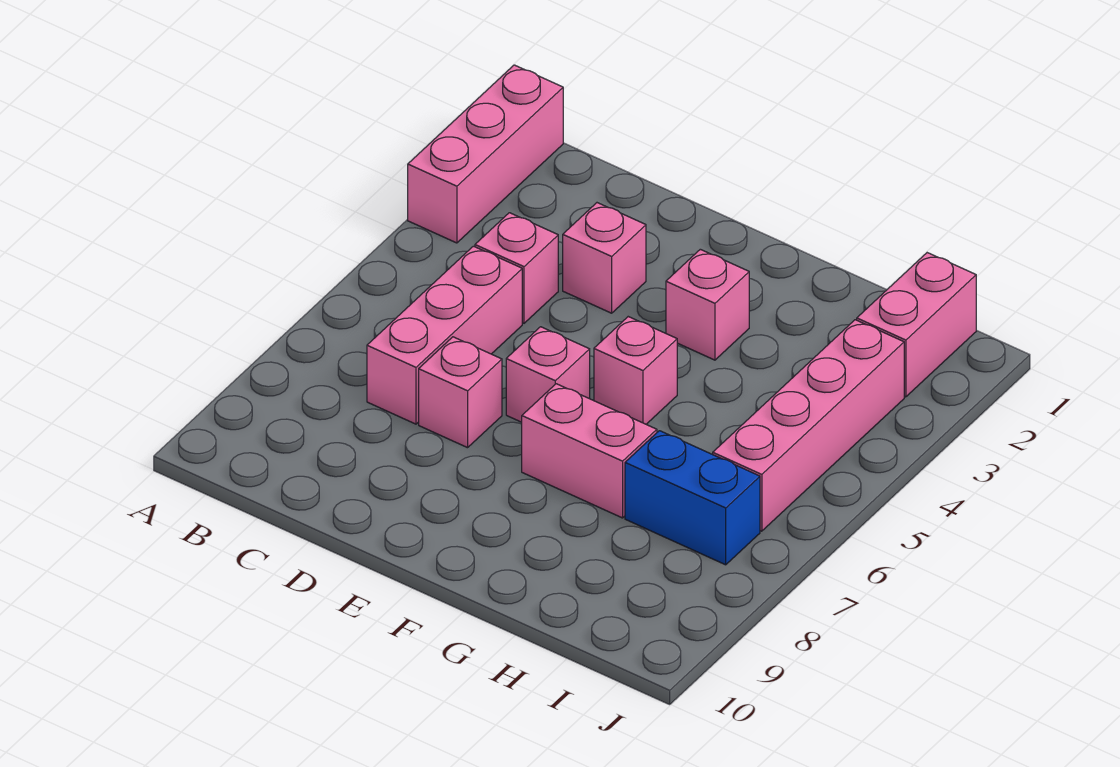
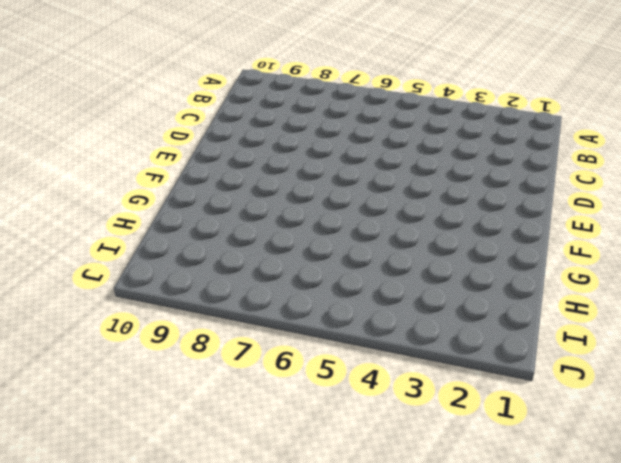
none -> pink brick A1:A3 level 1
none -> pink brick C4 level 1
none -> pink brick C5:C7 level 1

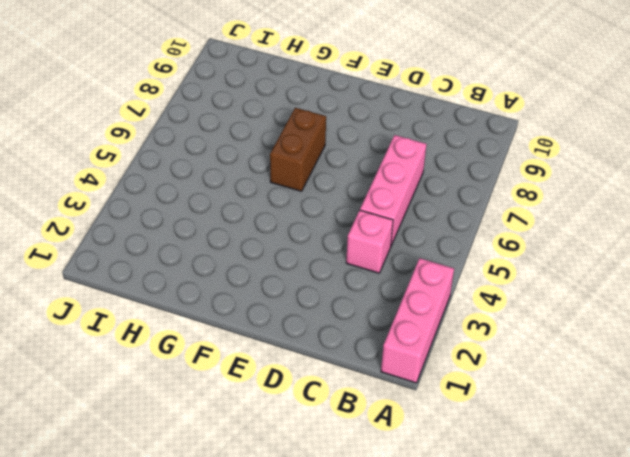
brown brick F6:F7 level 1 -> pink brick F7:G7 level 1
none -> pink brick D3 level 1
none -> pink brick D7 level 1
none -> pink brick E6 level 1

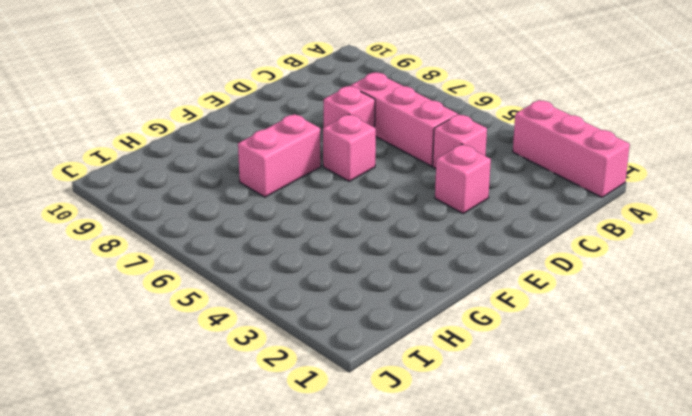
none -> pink brick F3 level 1
none -> pink brick F5 level 1
none -> blue brick H7:I7 level 1

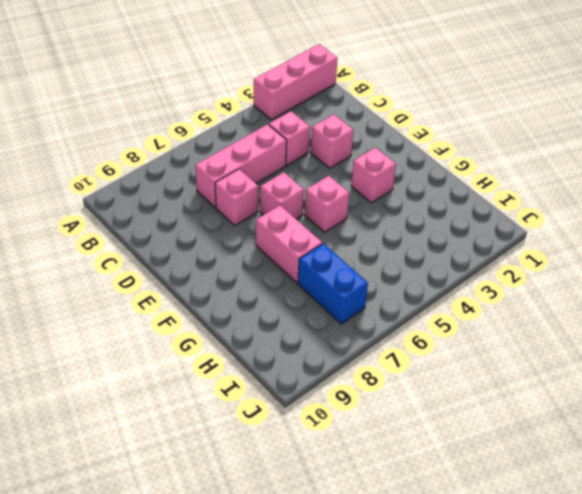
none -> pink brick I1:I2 level 1
none -> pink brick I3:I6 level 1

